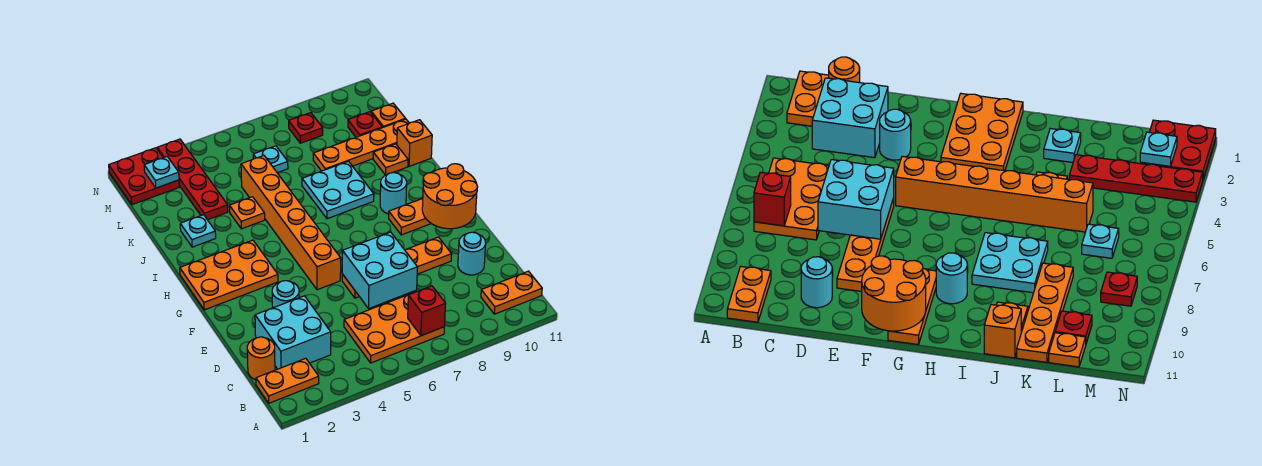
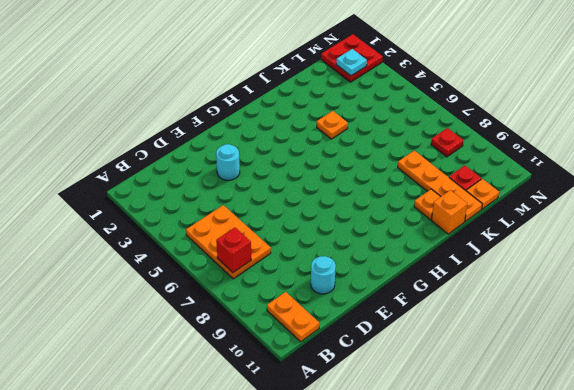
none -> orange plate B1:B2 level 1
none -> orange round brick C1 level 1
none -> cyan brick C2:D3 level 1

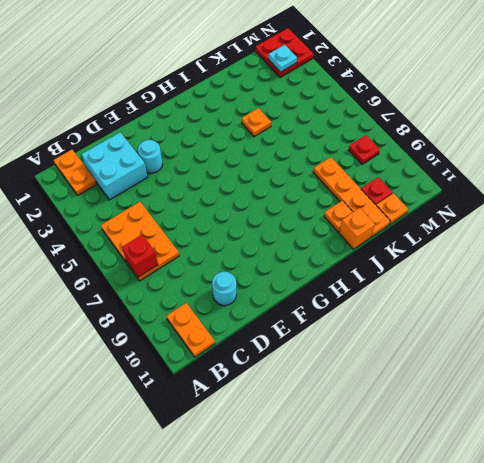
none -> orange round brick C1 level 1
none -> orange plate E6:E9 level 1
none -> orange brick F5:K5 level 1

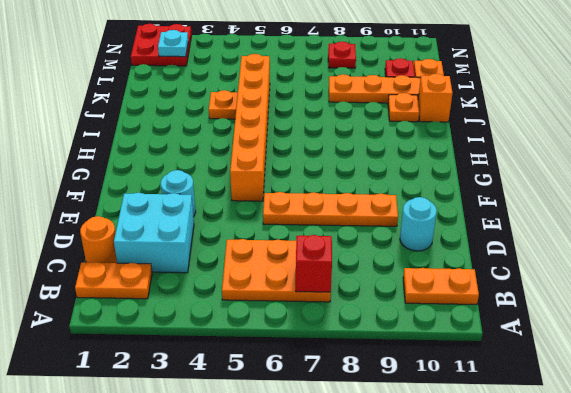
none -> orange plate G1:H3 level 1
none -> orange plate G9:G11 level 1
none -> cyan round brick H9 level 1

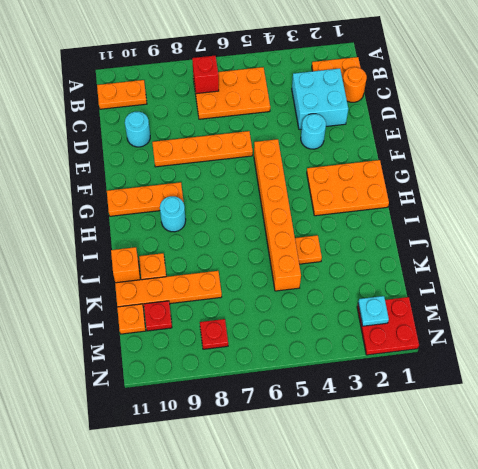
none -> cyan plate I7:J8 level 1
none -> cyan plate J2 level 1
none -> red plate K3:N3 level 1

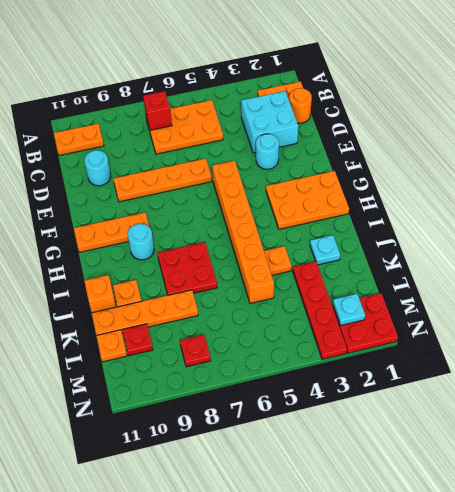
red plate I7:J8 level 1 -> cyan plate I7:J8 level 1
none -> cyan plate L6 level 1
none -> cyan brick D6:E7 level 2
none -> orange round brick F10:G11 level 2

